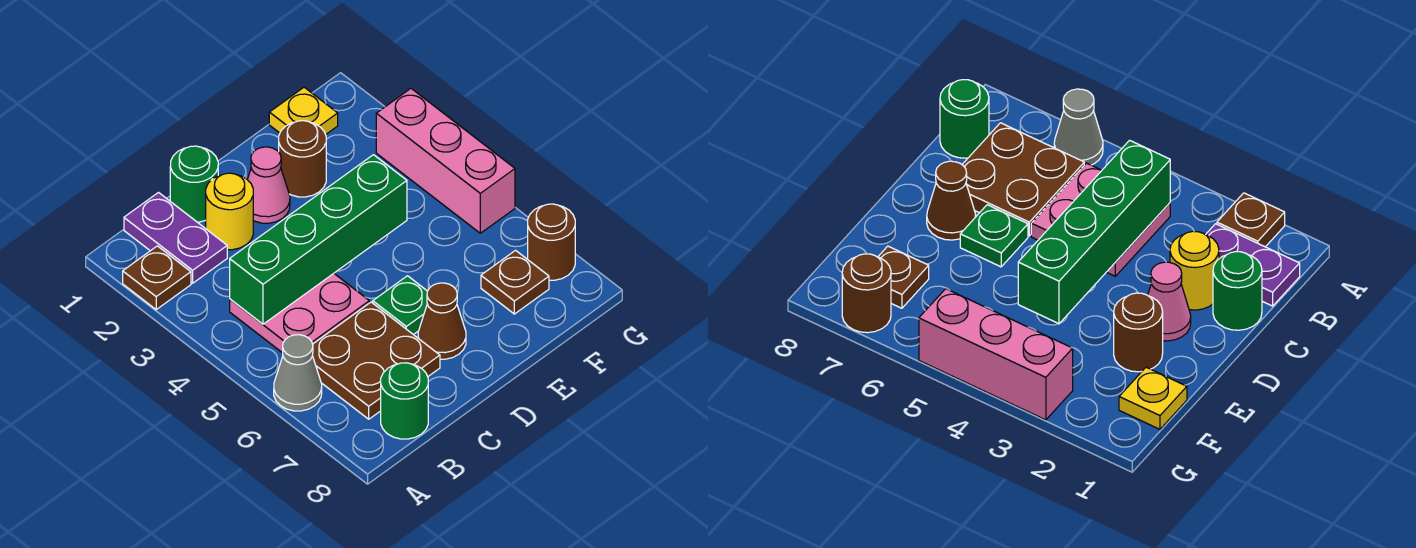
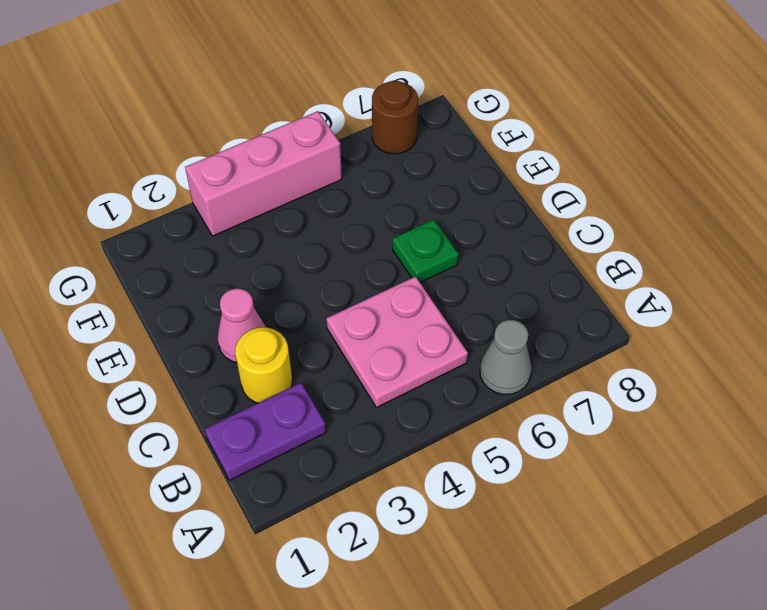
none -> brown plate A2 level 1
none -> brown plate B6:C7 level 1
none -> green round brick B8 level 1

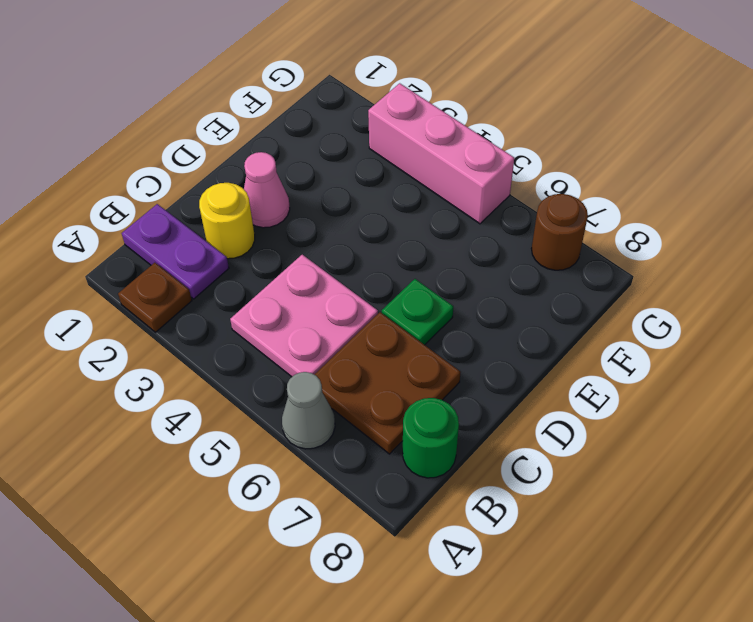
none -> green round brick C1 level 1
none -> brown cone D7 level 1
none -> brown round brick E2 level 1

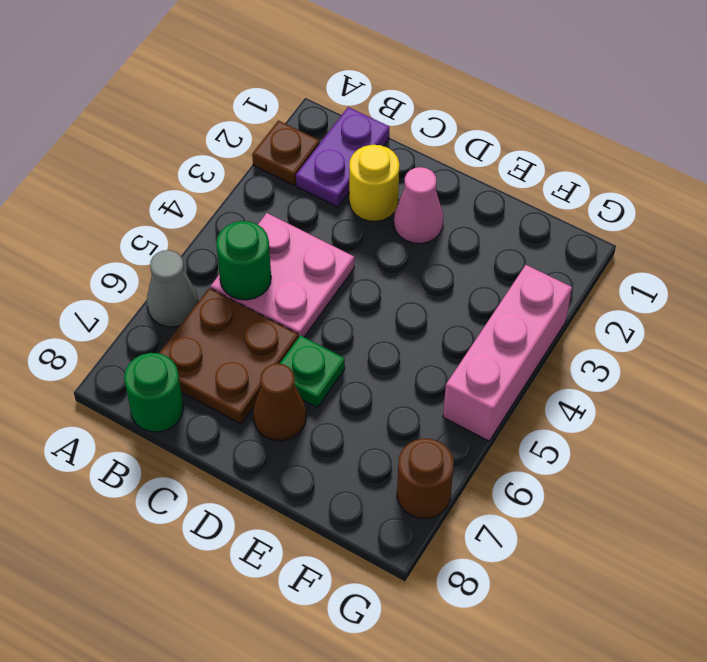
green round brick B5 level 2 -> green round brick C1 level 1
none -> brown round brick E2 level 1
none -> yellow plate F1 level 1
none -> brown plate F7 level 1

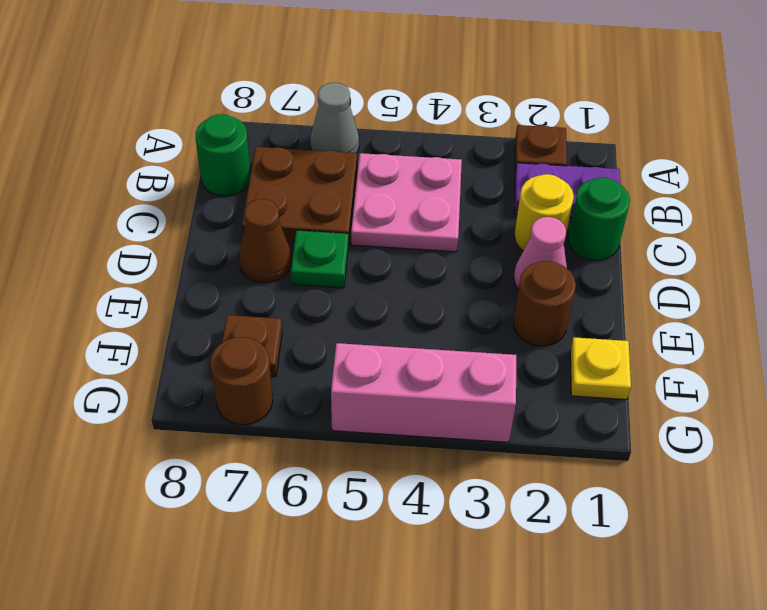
none -> green brick B4:E4 level 2

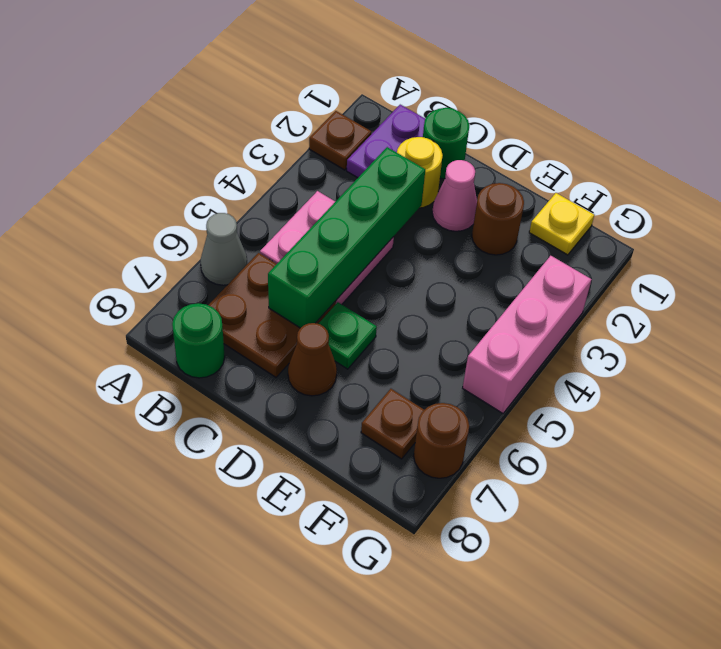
green brick C3:C6 level 2 -> green brick B4:E4 level 2

